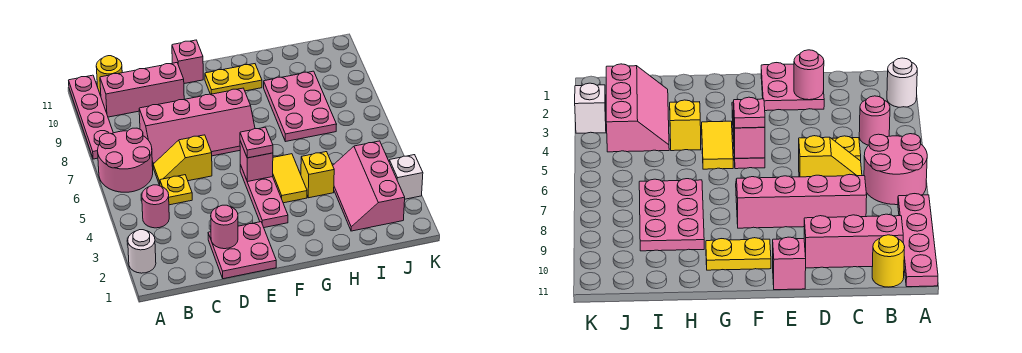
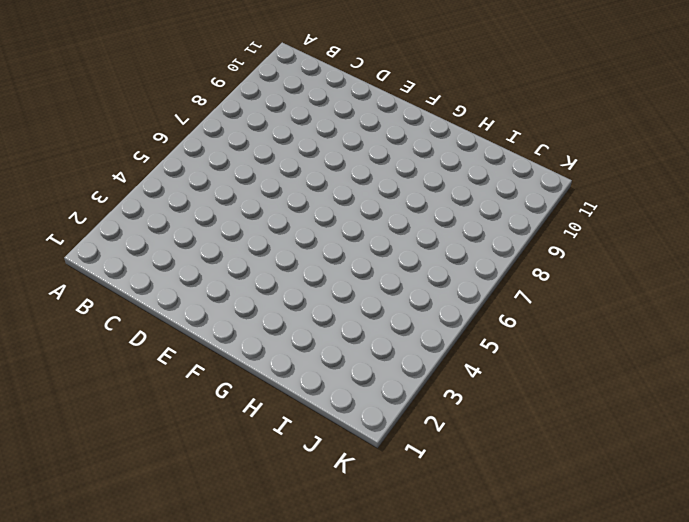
none -> white round brick A2 level 1
none -> pink round brick A6:B7 level 1
none -> pink plate A8:A11 level 1

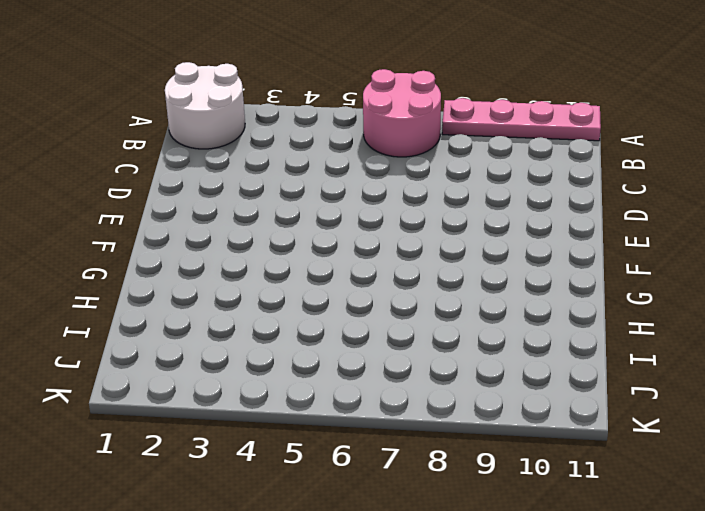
white round brick A1:B2 level 1 -> white round brick A2 level 1
none -> pink round brick B4 level 1
none -> pink brick B10:D10 level 1
none -> yellow round brick B11 level 1

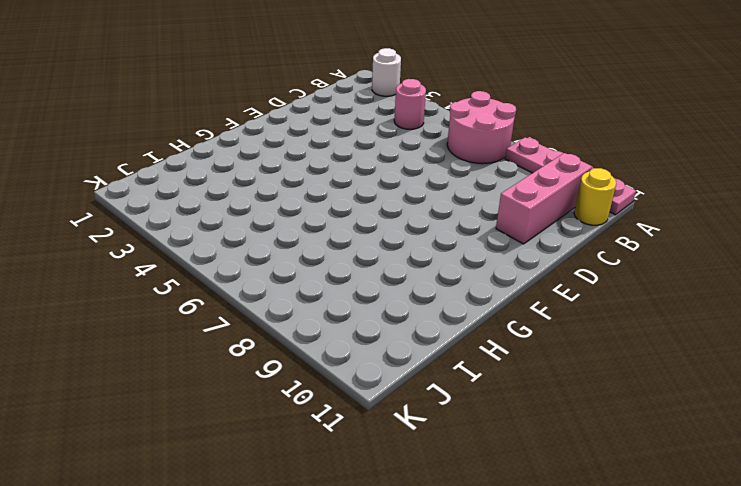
none -> yellow plate C5 level 1
none -> yellow slope C6:D6 level 1 top D
none -> pink slope C7:F8 level 1 top 8

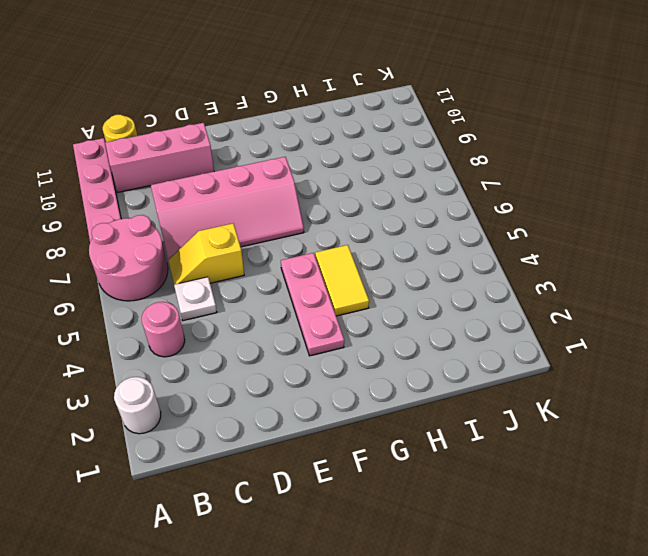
white plate C5 level 1 -> yellow plate C5 level 1
none -> pink plate D1:E2 level 1
none -> pink brick E11 level 1
none -> yellow plate F10:G10 level 1

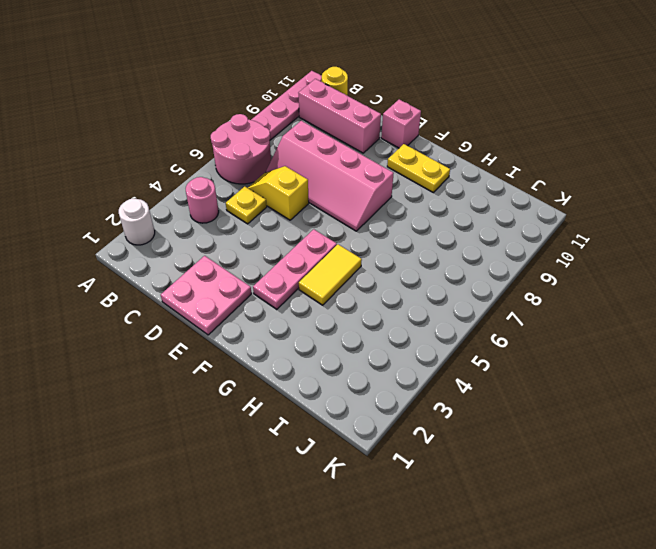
none -> yellow brick H4 level 1
none -> pink plate H7:I9 level 1
none -> pink slope I2:J4 level 1 top J

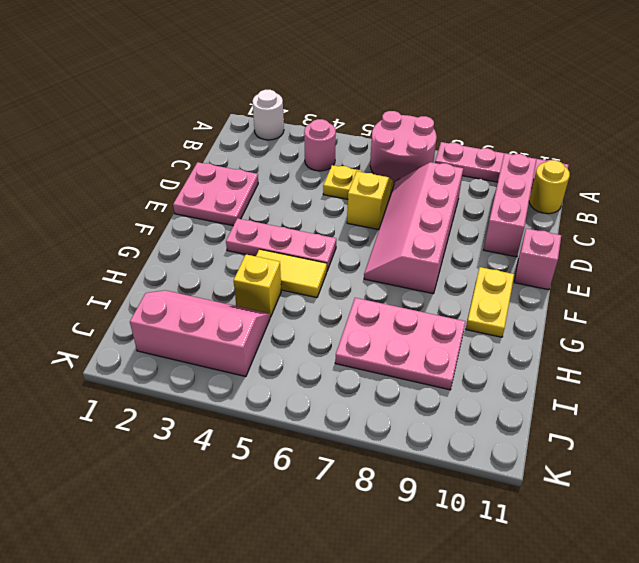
none -> white brick K3 level 1
none -> pink round brick D2 level 2
none -> pink brick F5 level 2

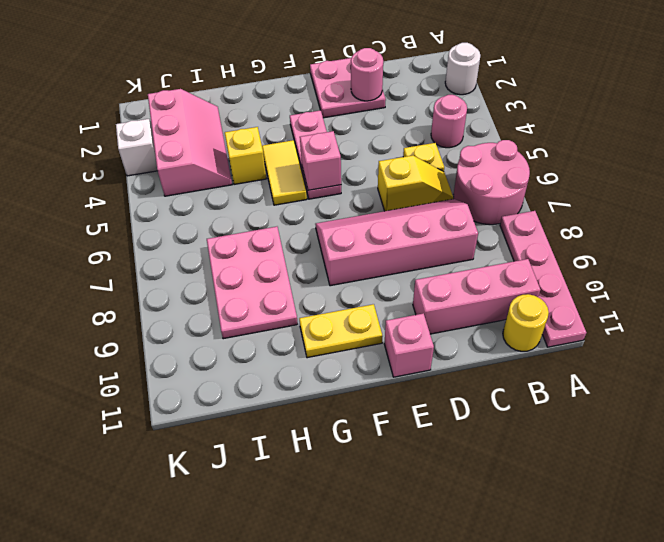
none -> pink plate F5 level 3

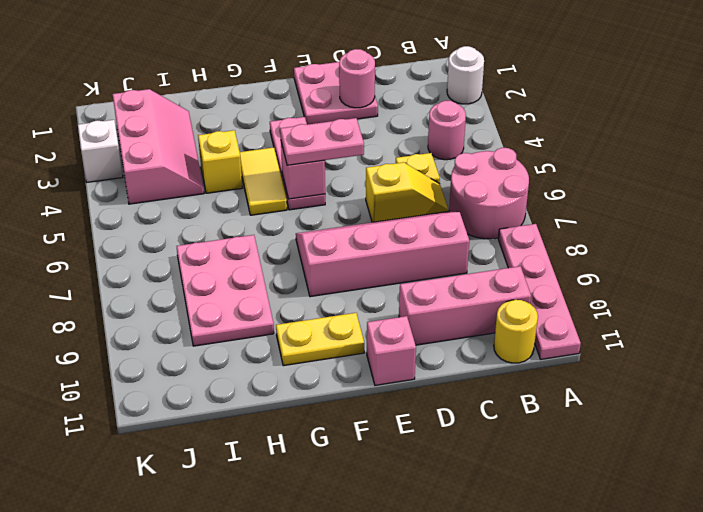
pink plate E5:F5 level 3 -> pink plate F5 level 3

